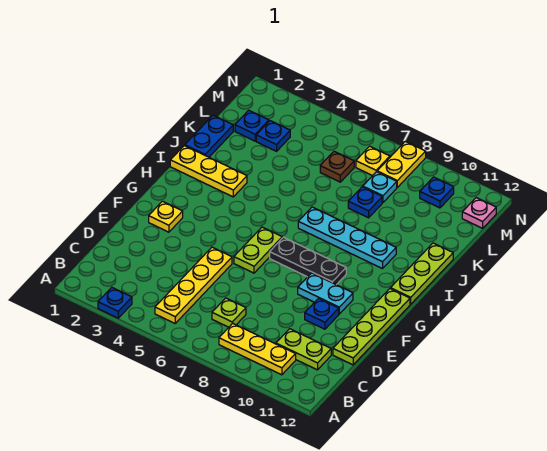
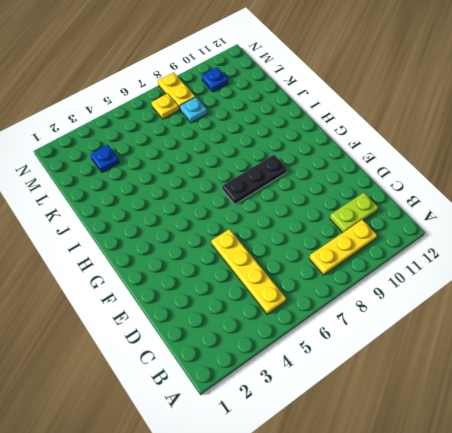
none -> blue plate A3 level 1
none -> lime plate C7 level 1
none -> lime plate D12:G12 level 1

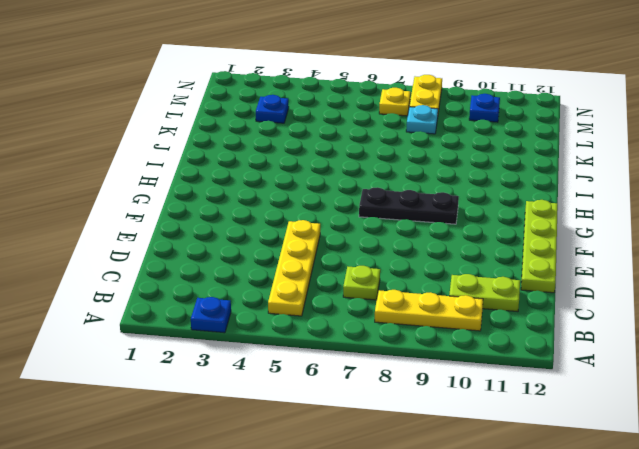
none -> blue plate E10 level 1
none -> yellow plate F2 level 1
none -> lime plate F6:G6 level 1

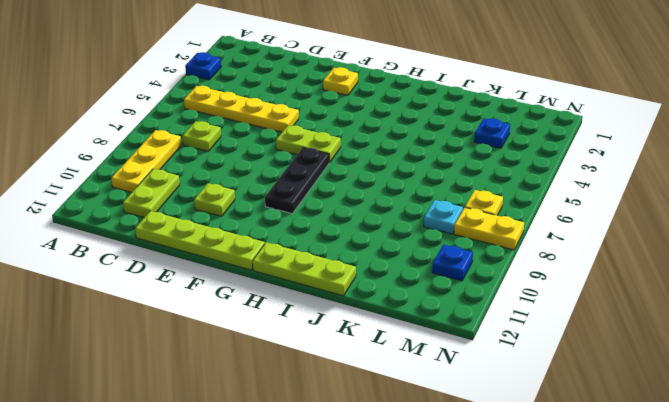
lime plate E10 level 1 -> blue plate E10 level 1
none -> cyan plate F9:F10 level 1
none -> yellow plate I1:I3 level 1
none -> cyan plate I7:I10 level 1

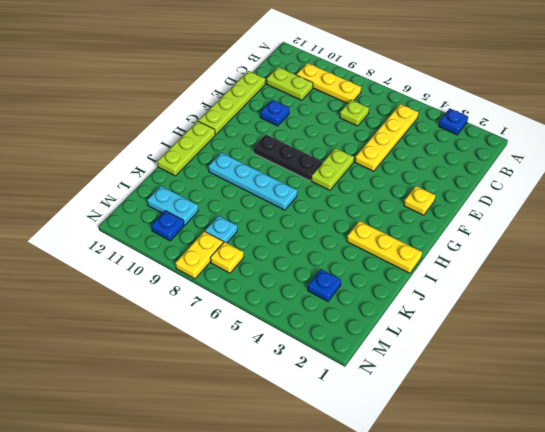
cyan plate L10:L11 level 1 -> cyan plate F9:F10 level 1
none -> blue plate J1:K1 level 1
none -> blue plate K8 level 1
none -> blue plate L2 level 1

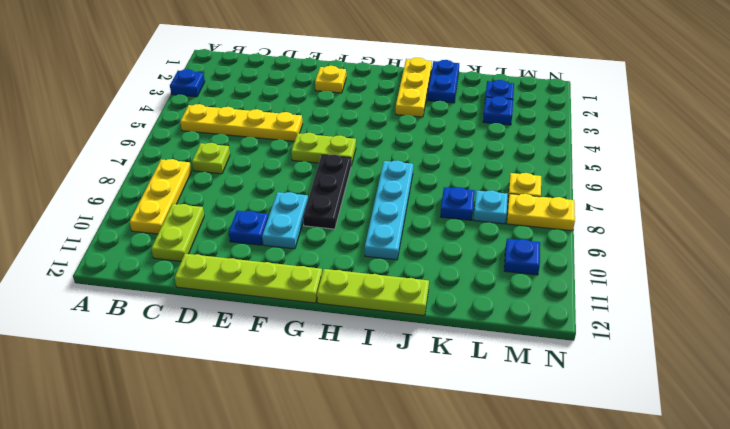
blue plate J1:J2 level 1 -> blue plate J1:K1 level 1
none -> brown plate L6 level 1
none -> pink plate M12 level 1

